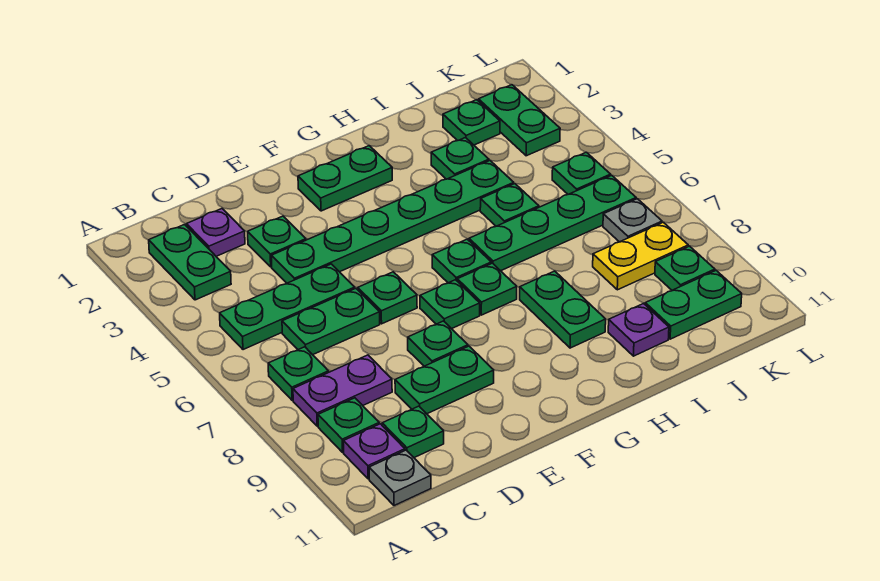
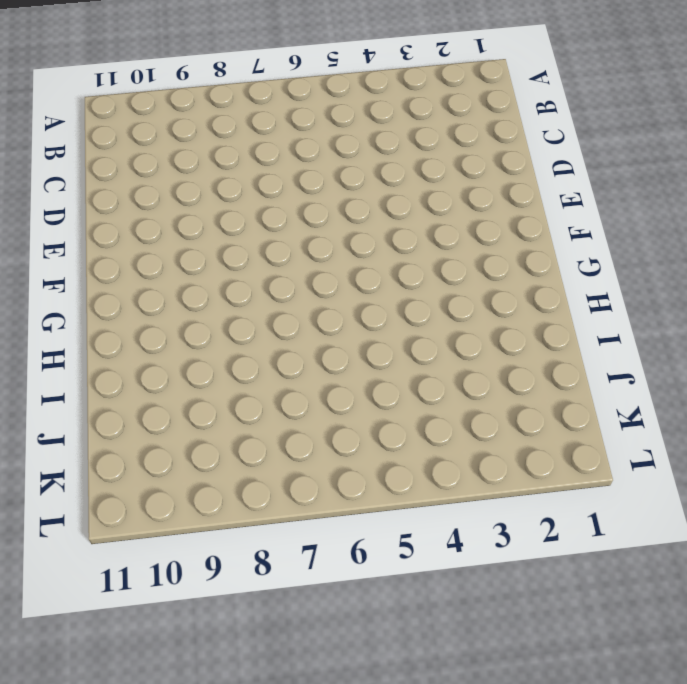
none -> green plate B2:B3 level 1
none -> green plate B5:D5 level 1
none -> green plate B7 level 1
none -> purple plate B8:C8 level 1

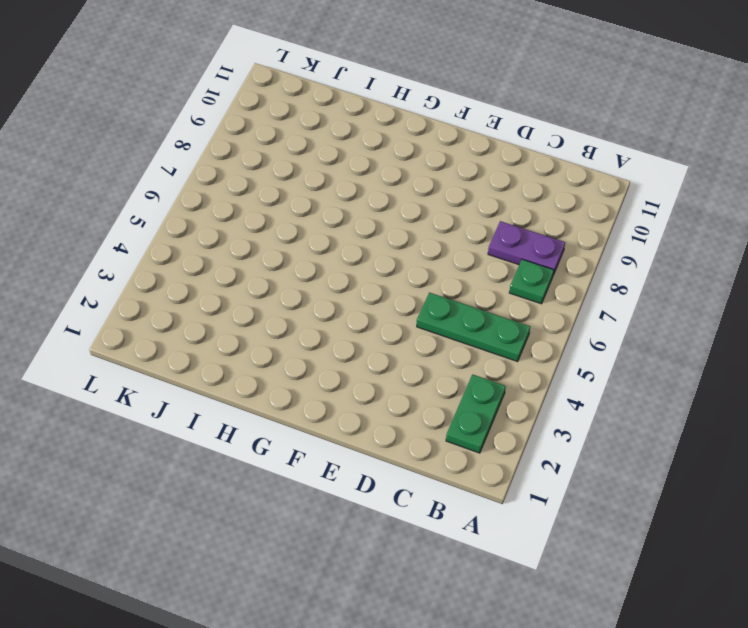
none -> green plate B9 level 1
none -> purple plate B10 level 1
none -> grey plate B11 level 1
none -> purple plate C2 level 1

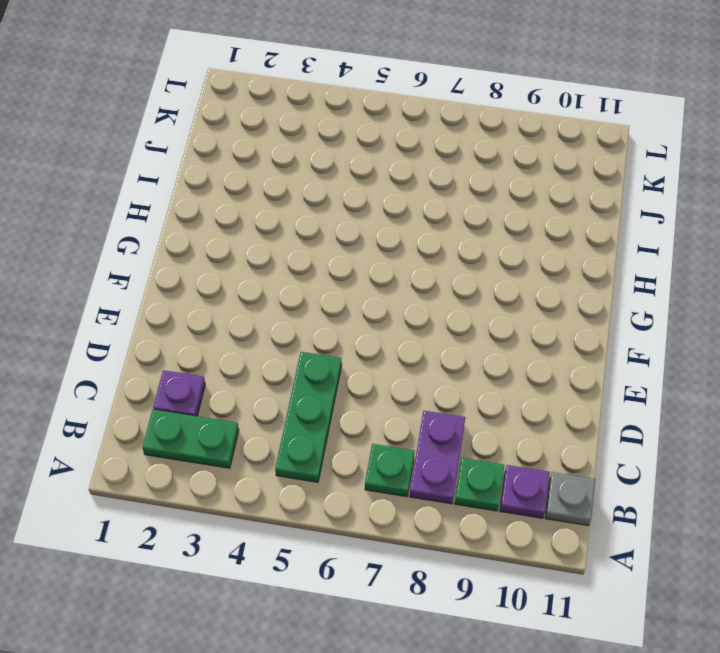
none -> green plate C6:D6 level 1
none -> green plate C10 level 1
none -> green plate D3 level 1
none -> green plate D4:I4 level 1

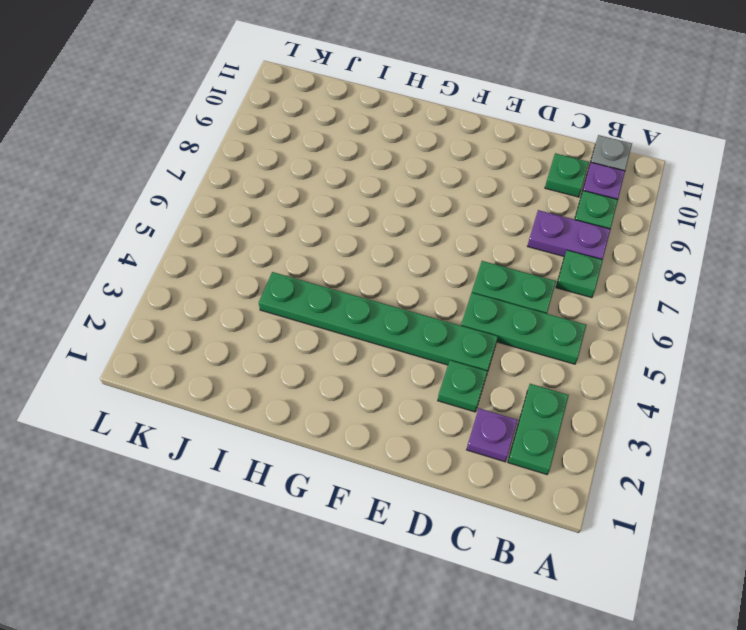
none -> green plate D9:E9 level 1
none -> green plate E6 level 1
none -> green plate E8 level 1
none -> green plate F2:G2 level 1

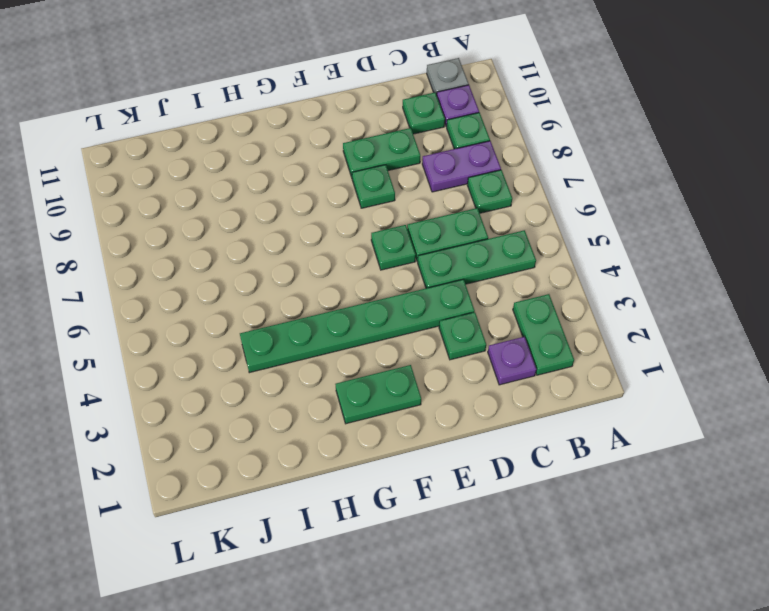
none -> green plate F7 level 1
none -> green plate G6 level 1
none -> green plate G7 level 1
none -> green plate H6:K6 level 1

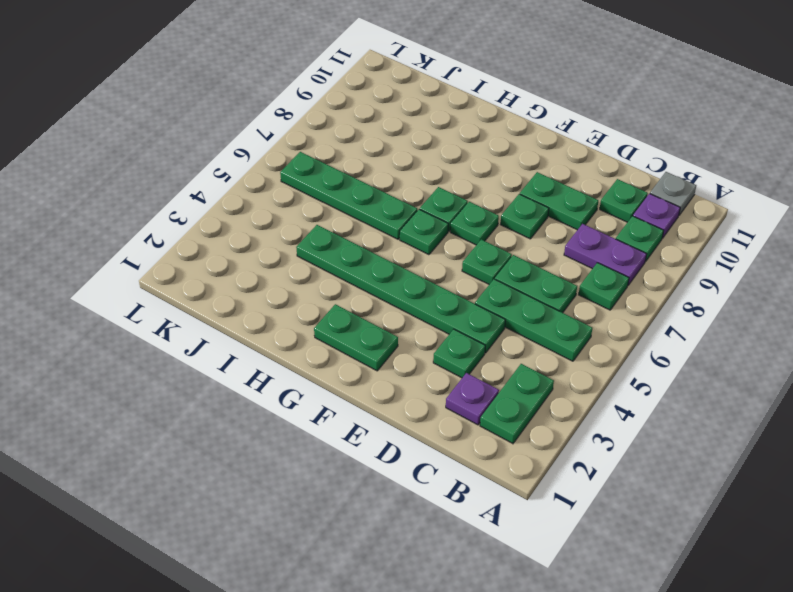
none -> green plate H8:H9 level 1
none -> green plate I3 level 1
none -> green plate I5 level 1
none -> purple plate I10 level 1

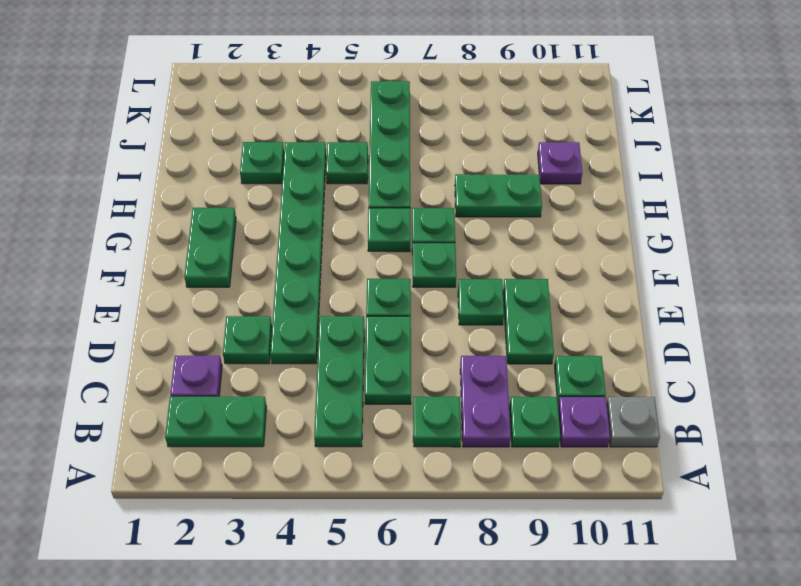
none -> green plate J2 level 1
none -> yellow plate J8:K8 level 1
none -> green plate J10:K10 level 1
none -> green plate K2:K3 level 1

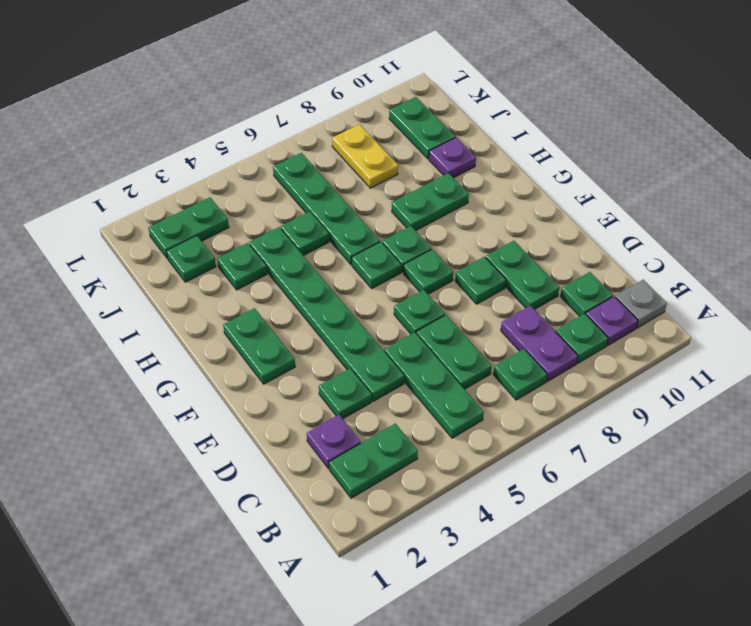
none -> green plate K5 level 1
none -> grey plate K7 level 1
none -> green plate K9 level 1

